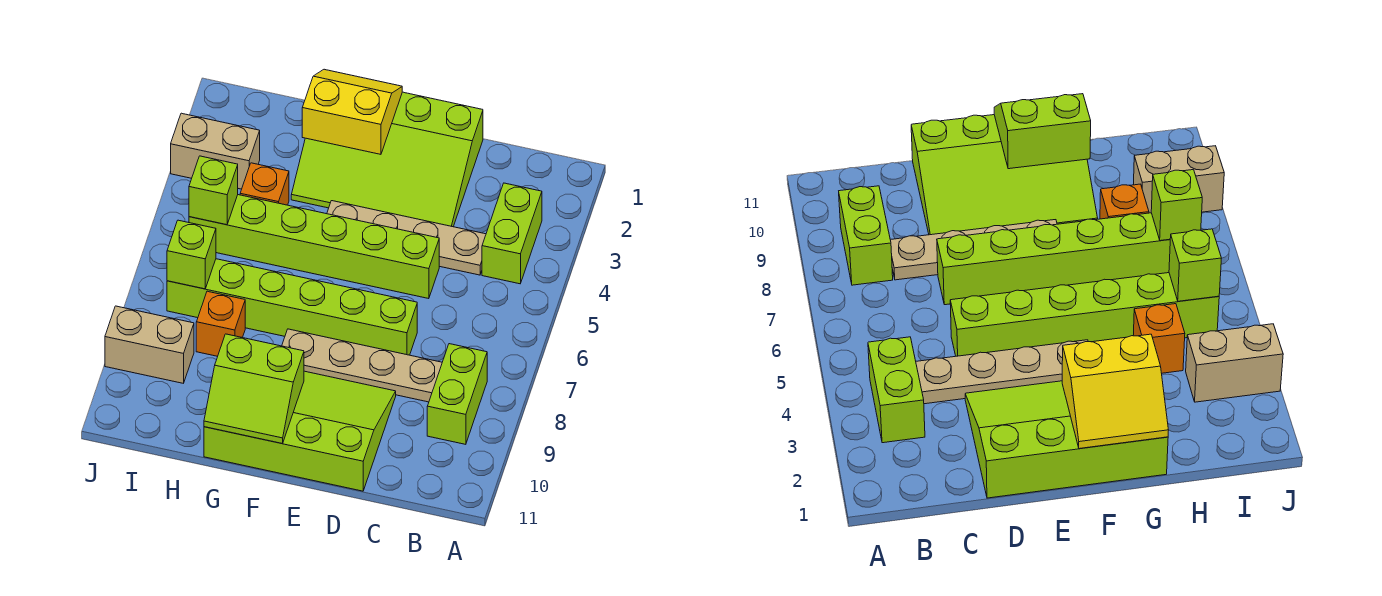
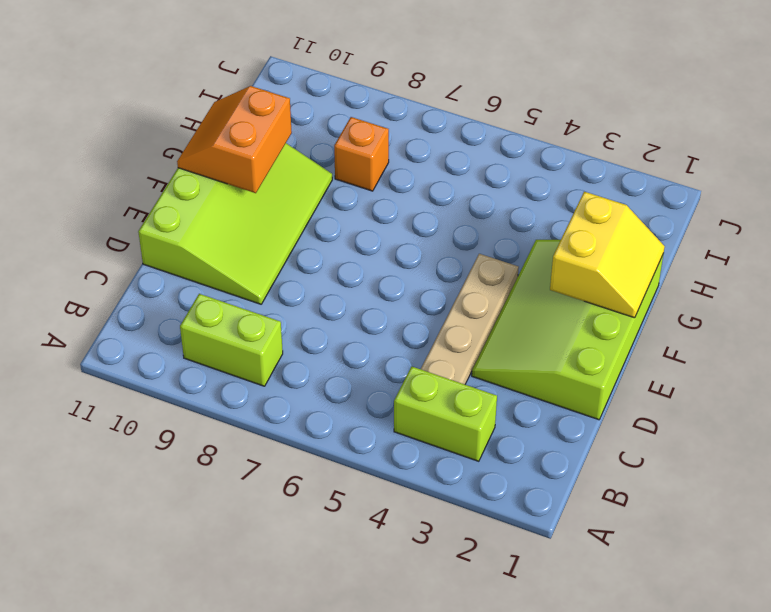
orange slope F10:G11 level 2 top 10 -> lime slope F10:G11 level 2 top 10
none -> tan plate C8:F8 level 1
none -> lime brick D5:I5 level 1
none -> lime brick D7:I7 level 1

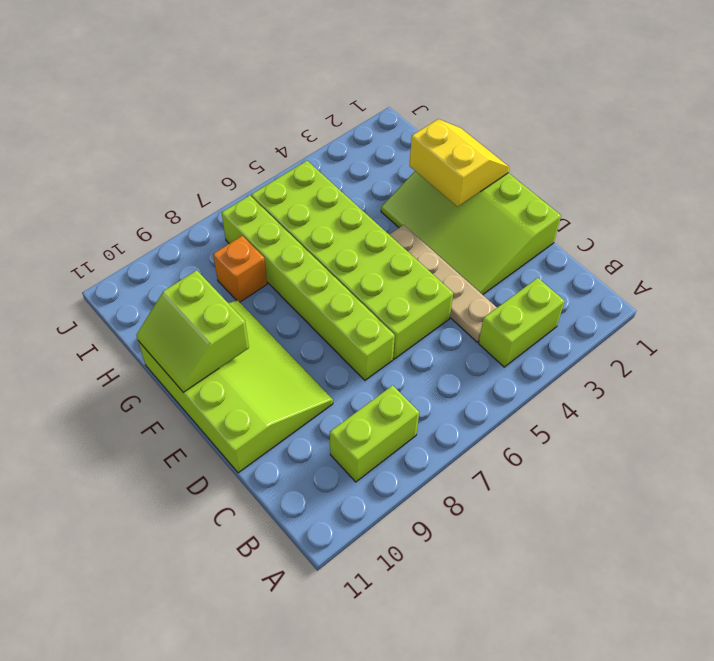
lime brick D5:I6 level 1 -> lime brick D5:I5 level 1
none -> tan plate C8:F8 level 1
none -> orange brick H4 level 1
none -> tan brick I3:J3 level 1

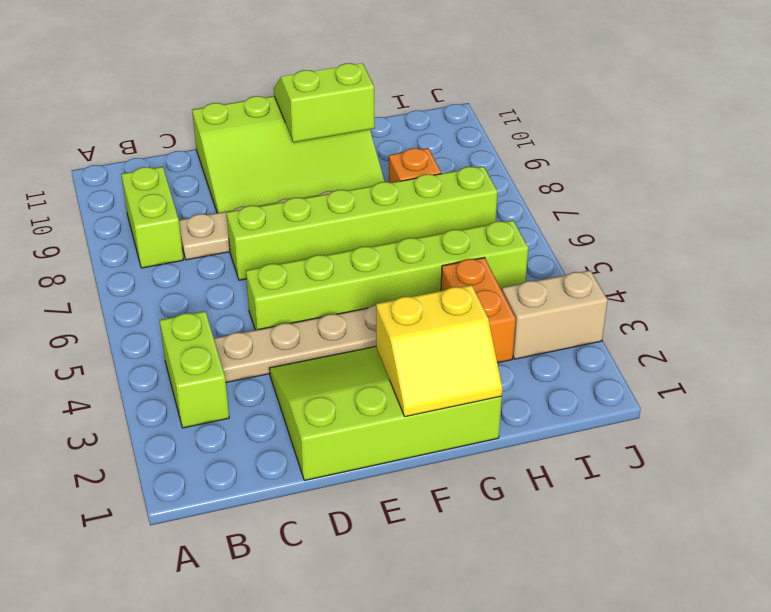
orange brick H3:H4 level 1 -> orange brick H4 level 1
none -> tan brick I9:J9 level 1
none -> lime brick I5 level 2
none -> lime brick I7 level 2

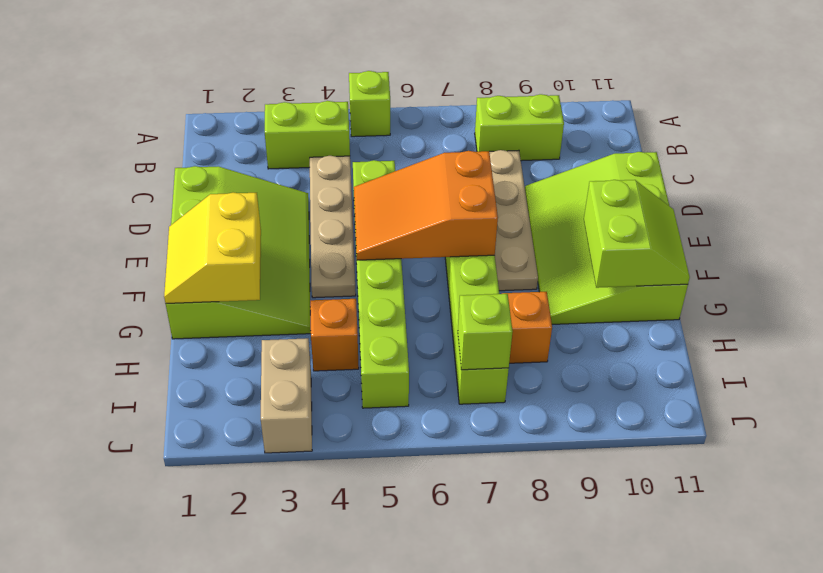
lime brick A5 level 1 -> lime brick I5 level 2
orange slope E5:F7 level 2 top 7 -> none
none -> tan brick I9:J9 level 1

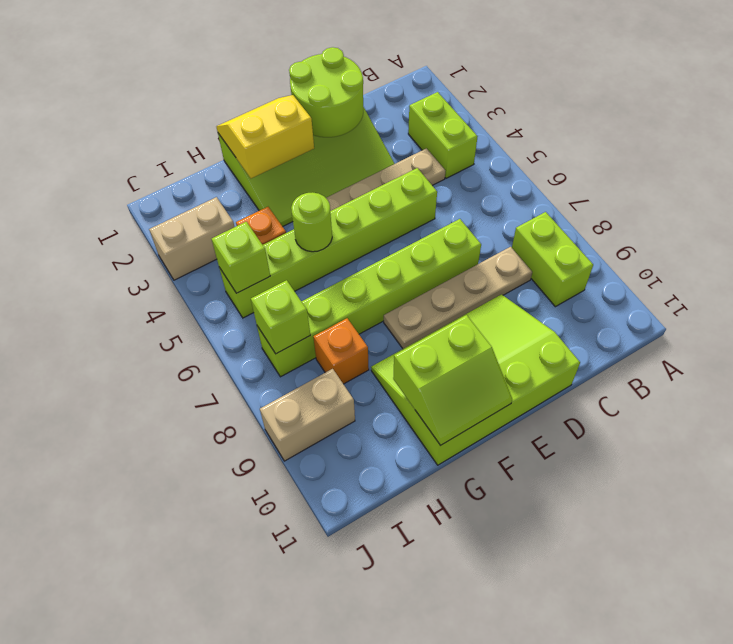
lime round brick D1:E2 level 2 -> none
lime round brick G5 level 2 -> none

